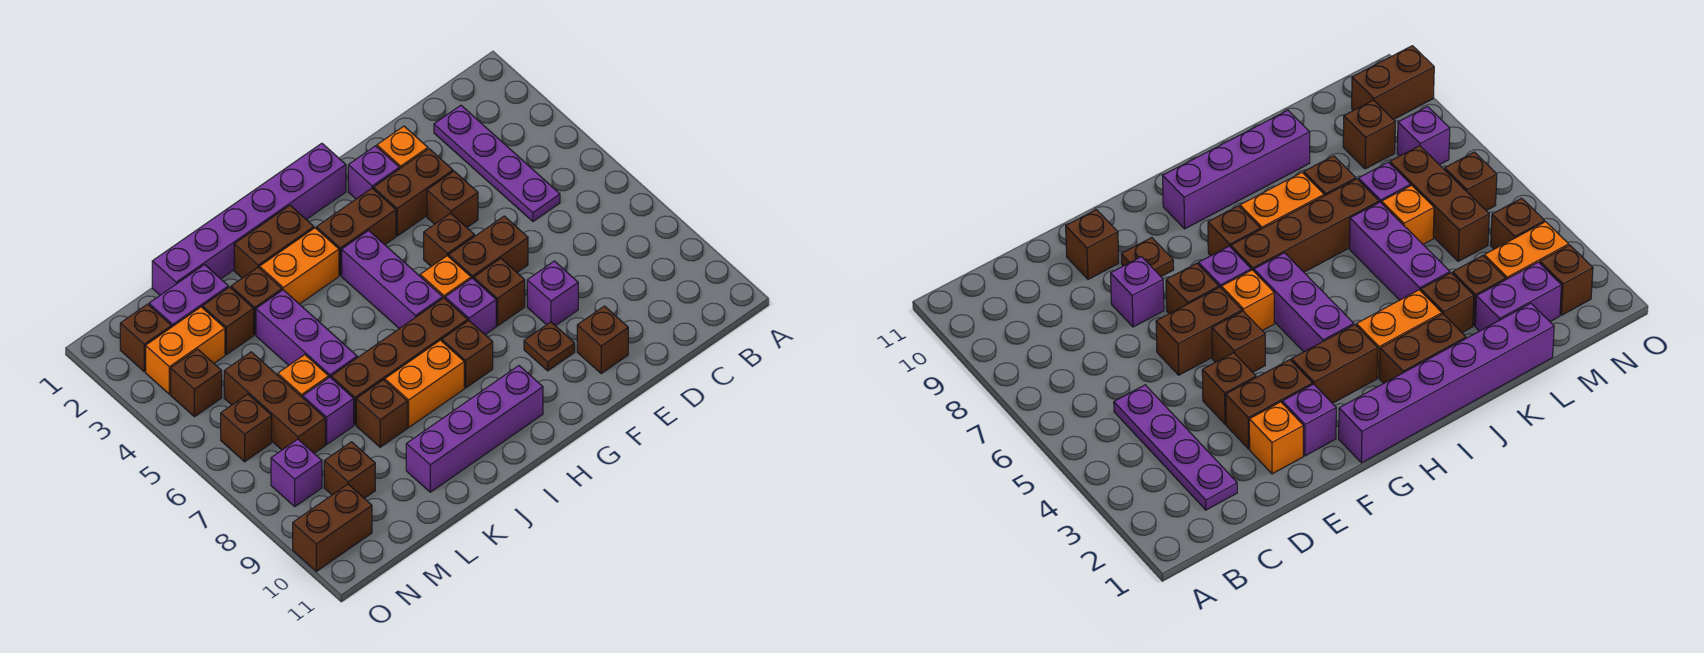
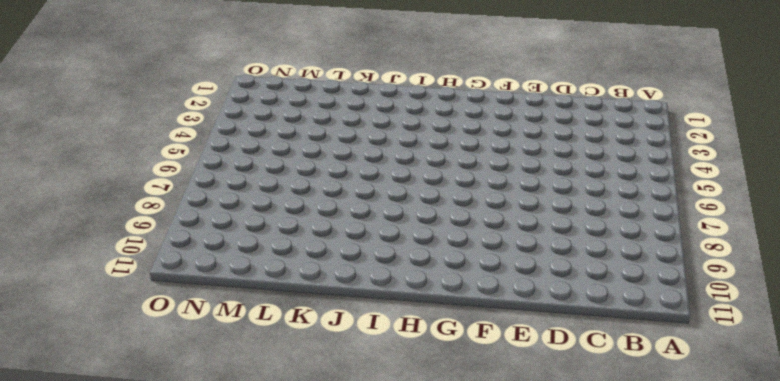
none -> purple plate C2:C5 level 1
none -> orange brick E2 level 1
none -> brown brick E3:F3 level 1
none -> brown brick E4 level 1

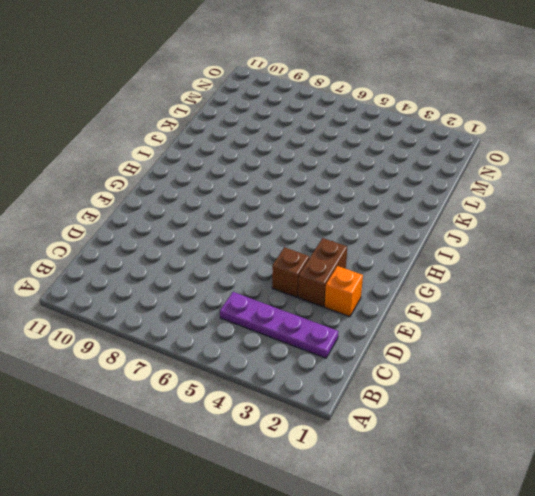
none -> brown brick E6:F6 level 1
none -> purple brick E8 level 1
none -> brown brick E10 level 1
none -> purple brick F2 level 1

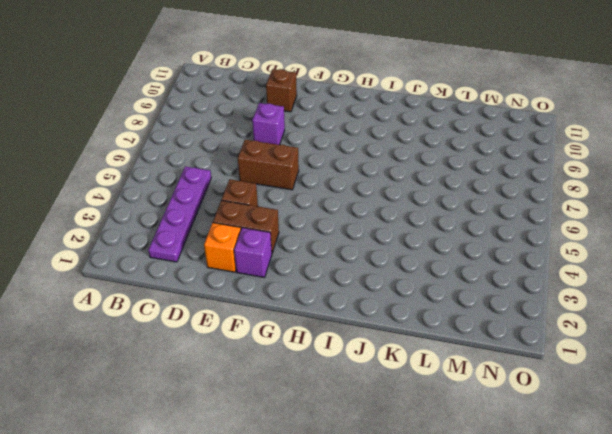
none -> brown brick F5 level 1
none -> brown brick F7 level 1
none -> brown plate F9 level 1
none -> purple brick G1:L1 level 1

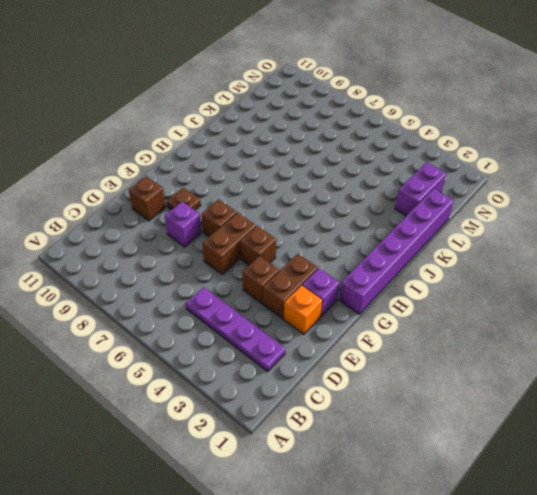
none -> brown brick G3:H3 level 1
none -> orange brick G6 level 1
none -> purple brick G7 level 1
none -> purple brick H4:H6 level 1

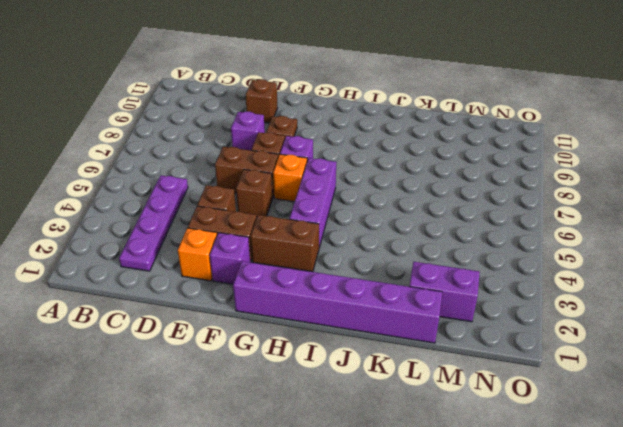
none -> brown brick H7:K7 level 1
none -> brown brick H8 level 1
none -> purple brick H10:K10 level 1
none -> brown brick I2:J2 level 1

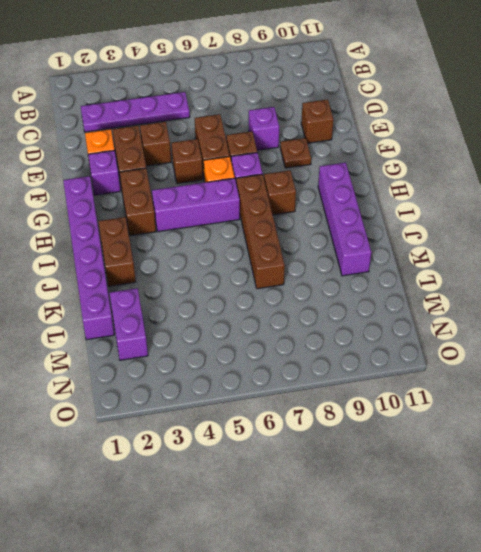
none -> orange brick I3:J3 level 1
none -> orange brick I8:J8 level 1
none -> brown brick K3 level 1
none -> purple brick K4:K6 level 1

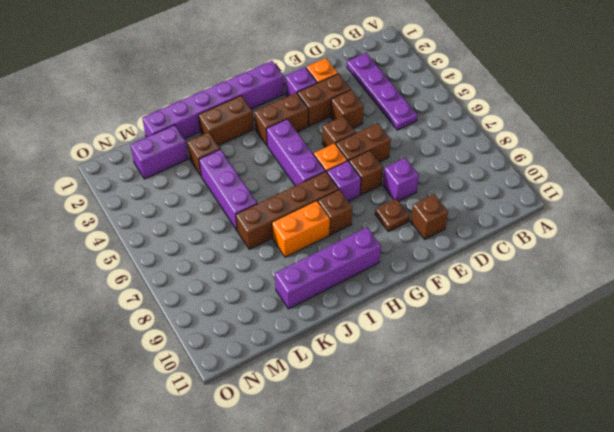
none -> orange brick I3:J3 level 1
none -> brown brick K8 level 1
none -> brown brick L3 level 1
none -> orange brick L6 level 1

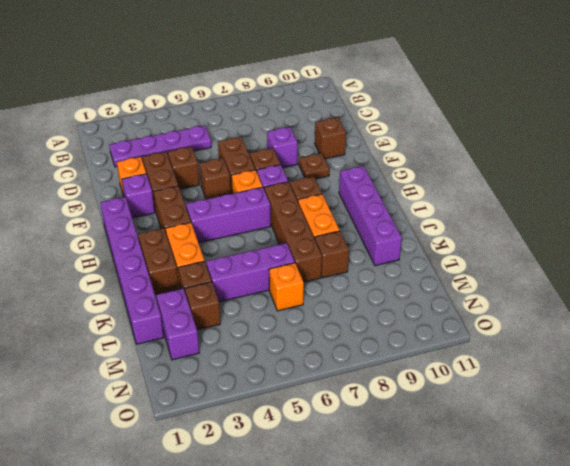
none -> purple brick L7 level 1
none -> orange brick M3:N3 level 1
none -> brown brick M5:M7 level 1
none -> brown brick M9 level 1

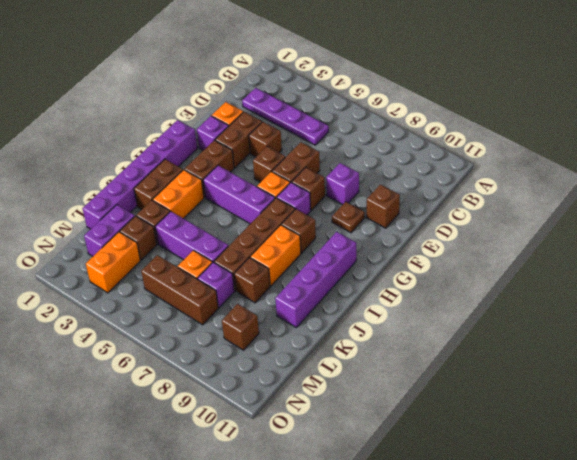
none -> brown brick N2 level 1
none -> brown brick N4 level 1
none -> brown brick N6 level 1
none -> purple brick N8 level 1

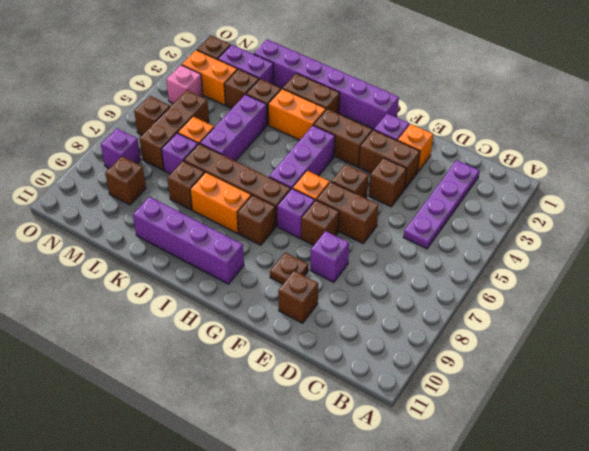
pink brick N4 level 1 -> brown brick N4 level 1
none -> brown brick N10:O10 level 1

